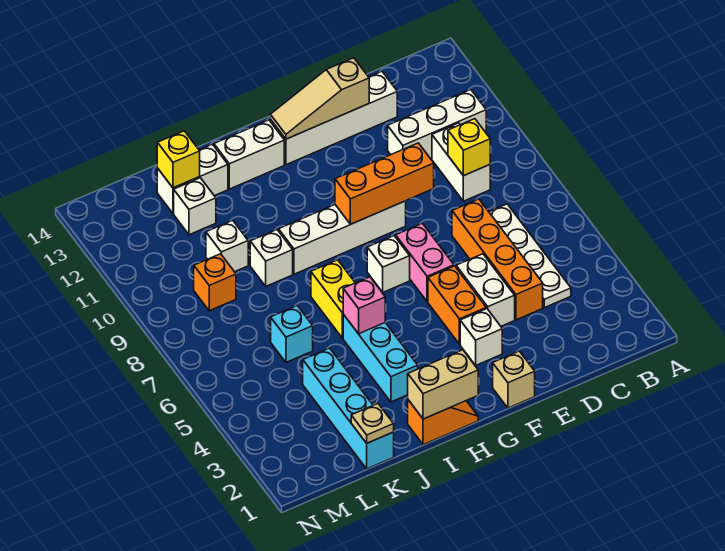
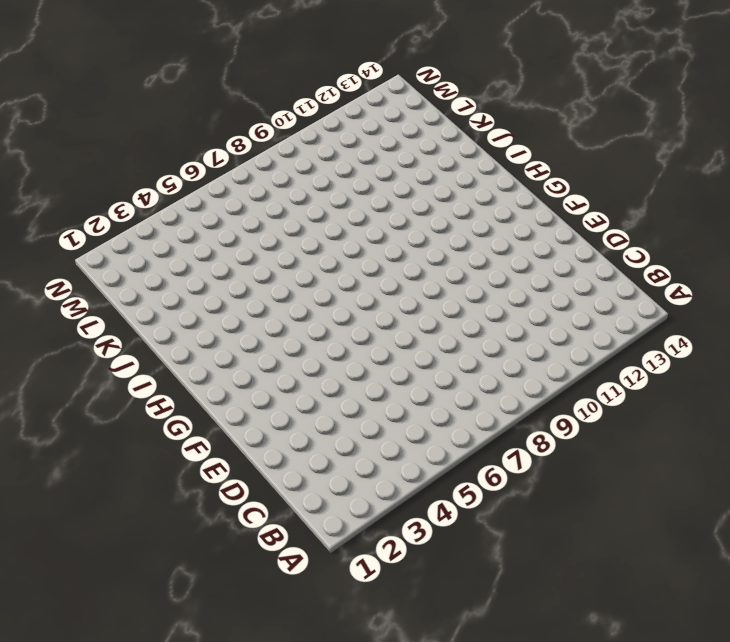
none -> white brick B11:D11 level 1
none -> white plate C4:C7 level 1
none -> white brick C9:C10 level 1
none -> orange brick D4:D7 level 1

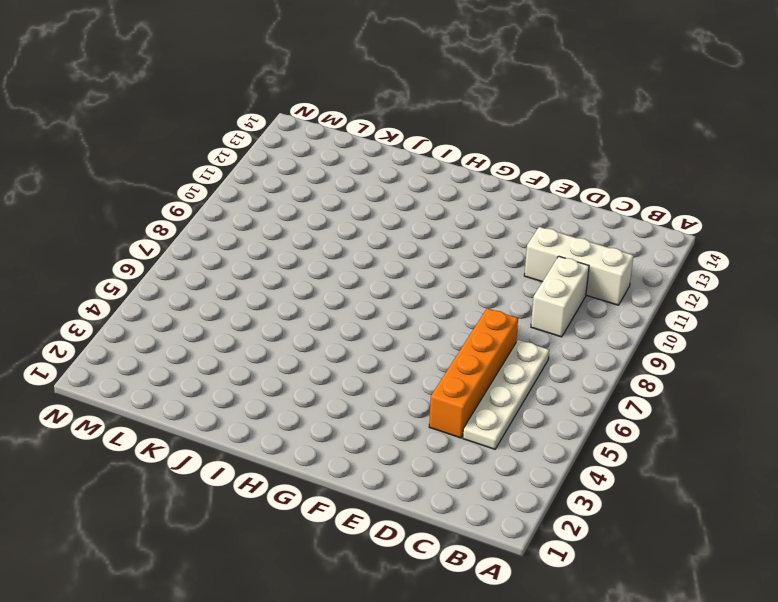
none -> white brick D13:G13 level 1
none -> white brick E4:E5 level 1
none -> tan brick F1 level 1
none -> white brick F3 level 1

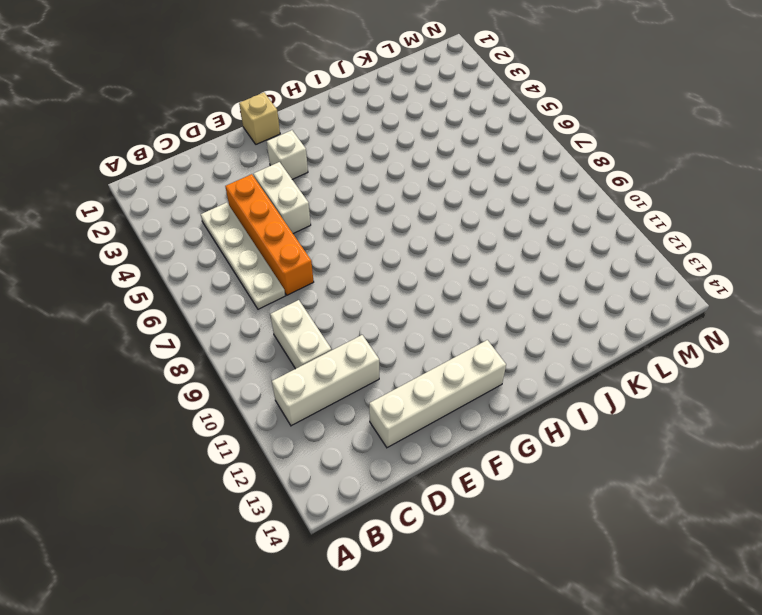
none -> orange brick F4:F5 level 1
none -> pink brick F6:F7 level 1
none -> white brick F9:I9 level 1
none -> white brick G7 level 1

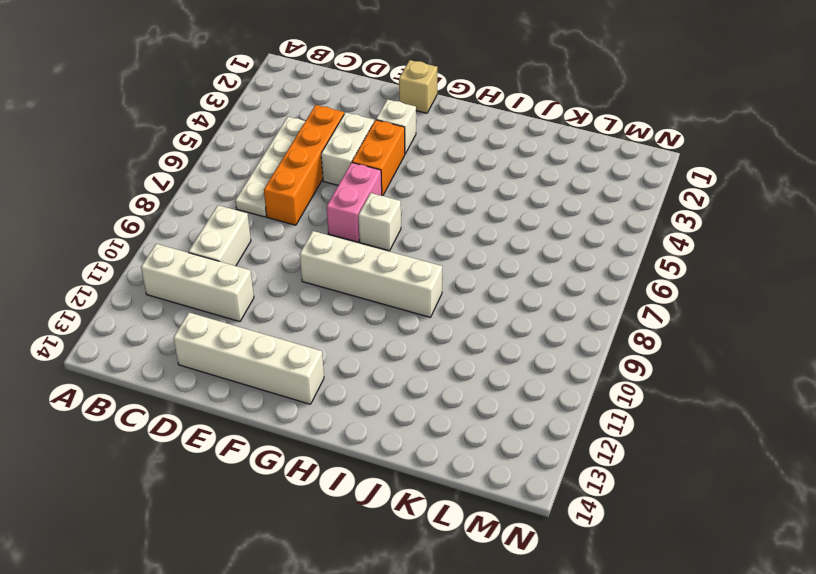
none -> orange slope H1:I1 level 1 top I
none -> white brick H13:I13 level 1
none -> cyan brick I3:I5 level 1
none -> yellow brick I6:I7 level 1

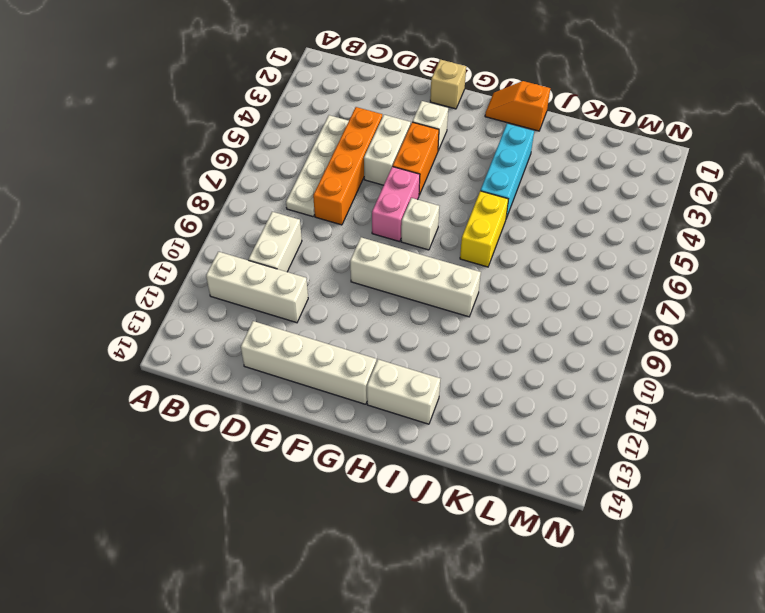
none -> white brick J9 level 1
none -> white brick J13:K13 level 1
none -> cyan brick K1:K4 level 1
none -> cyan brick K6 level 1

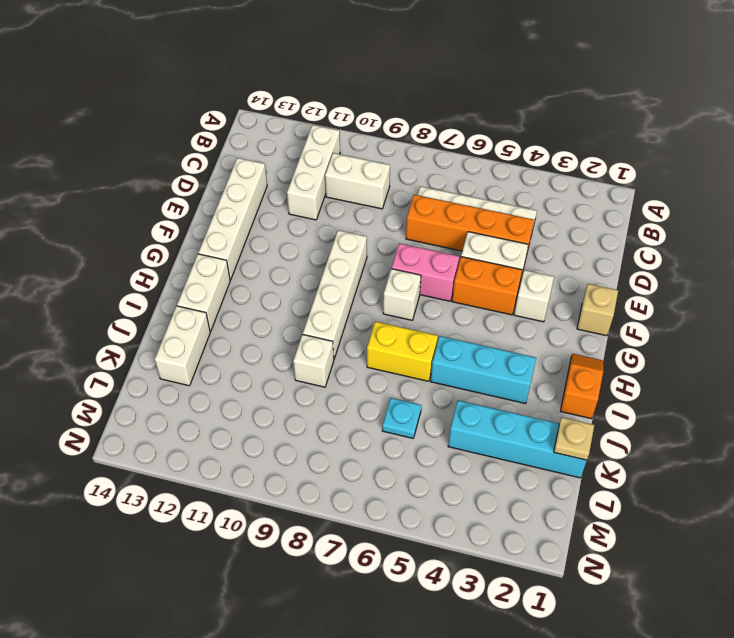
cyan plate K6 level 1 -> cyan brick K6 level 1
none -> white brick K10 level 1
none -> white brick K12 level 1
none -> orange brick L9 level 1
none -> yellow brick C9 level 2

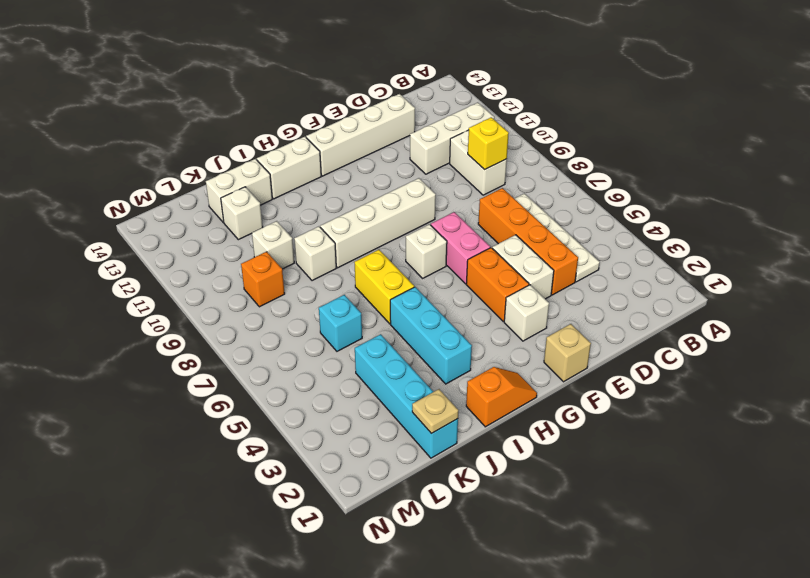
none -> orange brick E9:G9 level 2
none -> tan slope E13:G13 level 2 top E
none -> tan brick H1:I1 level 2
none -> pink brick I5 level 2

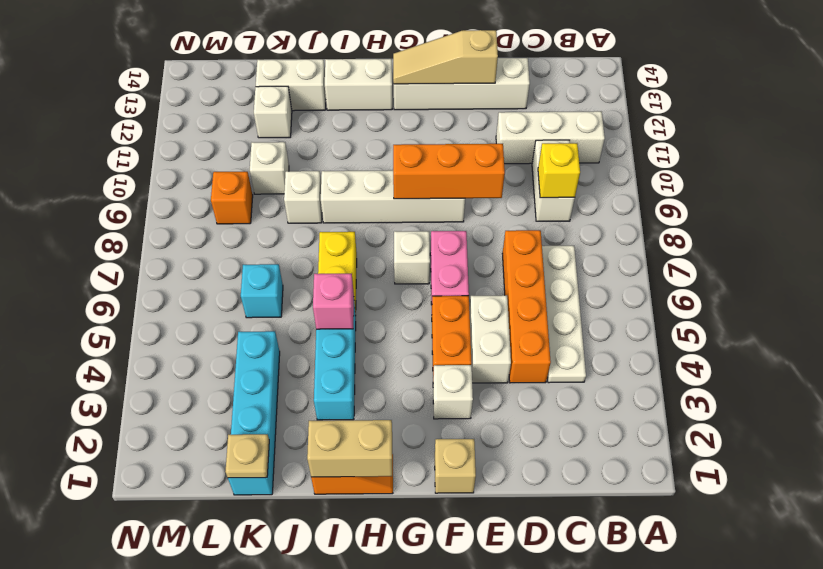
none -> yellow brick K13 level 2

